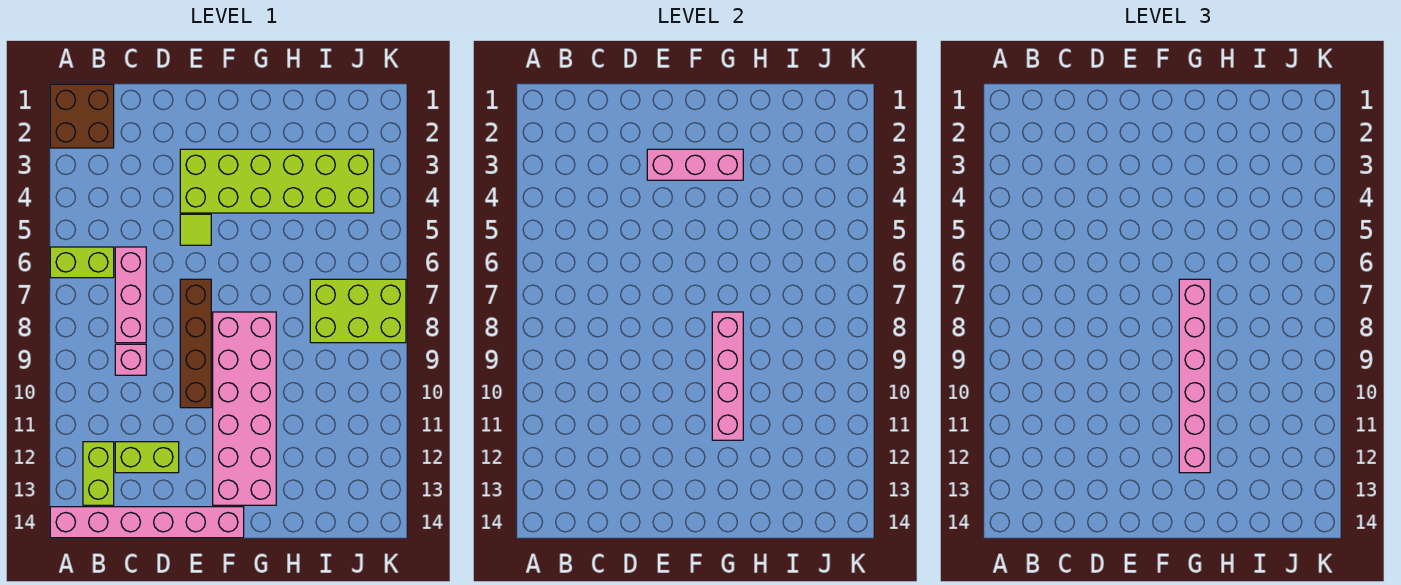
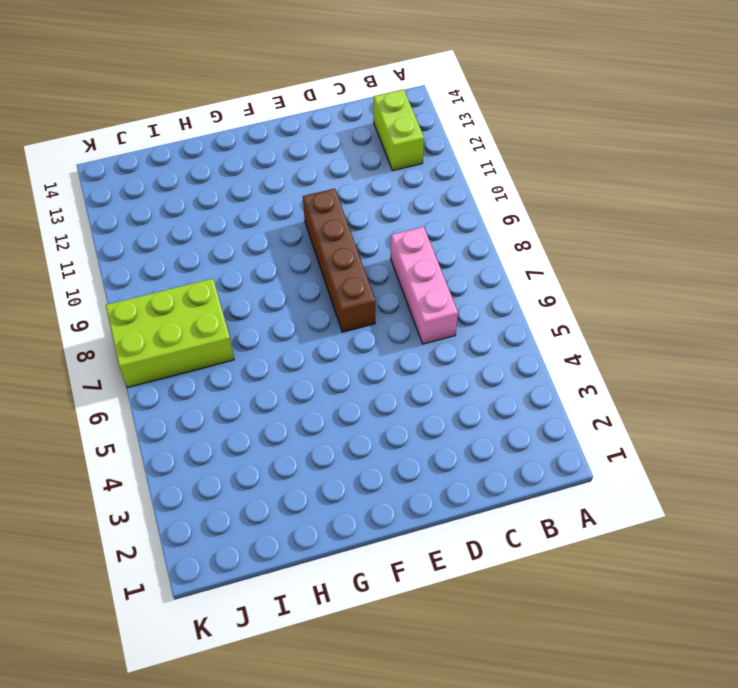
none -> brown brick A1:B2 level 1
none -> lime brick A6:B6 level 1
none -> pink brick A14:F14 level 1

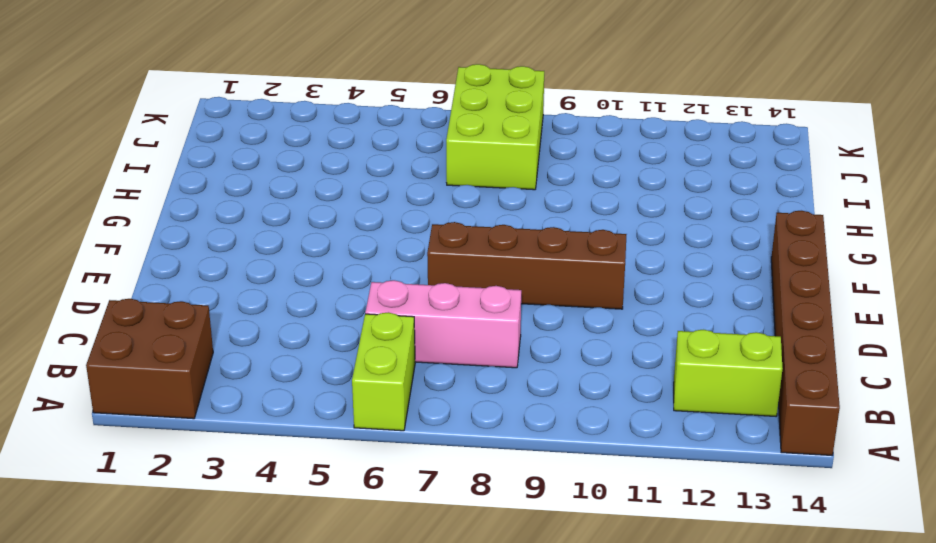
brown brick A14:F14 level 1 -> pink brick A14:F14 level 1
none -> pink brick C9 level 1
none -> lime brick C12:D12 level 1
none -> lime brick E3:J4 level 1

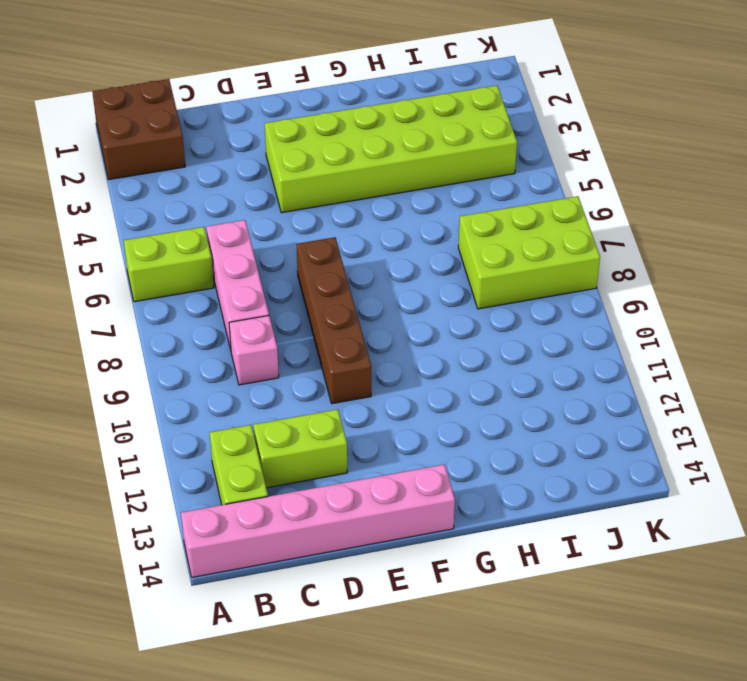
none -> lime tile E5 level 1
none -> pink brick F8:G13 level 1
none -> pink brick E3:G3 level 2

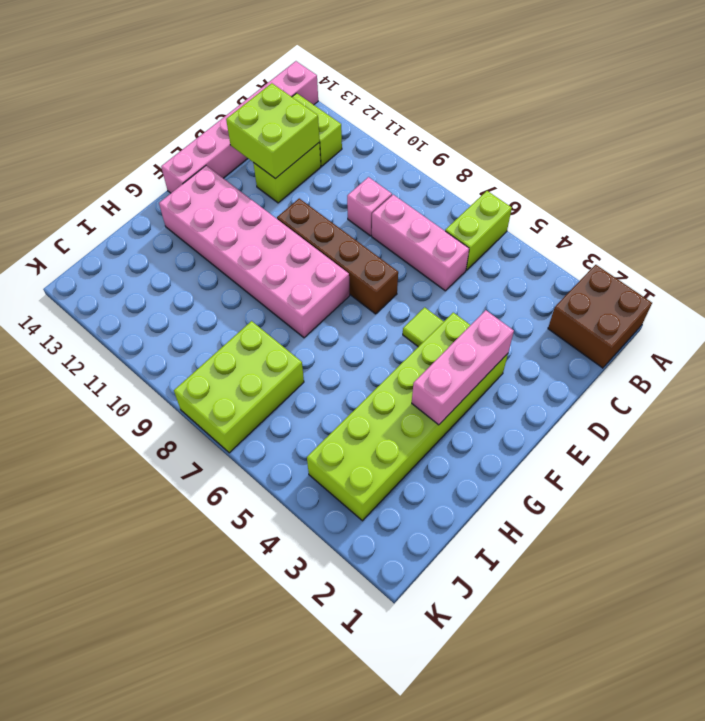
lime brick C12:D13 level 2 -> none
none -> pink brick G8:G11 level 2
none -> pink brick G7:G12 level 3

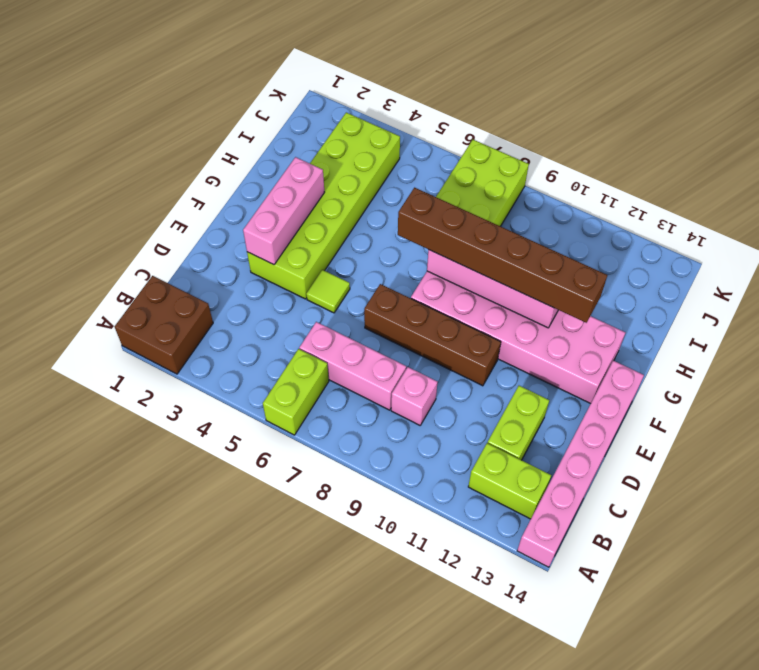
brown brick G7:G12 level 3 -> pink brick G7:G12 level 3

